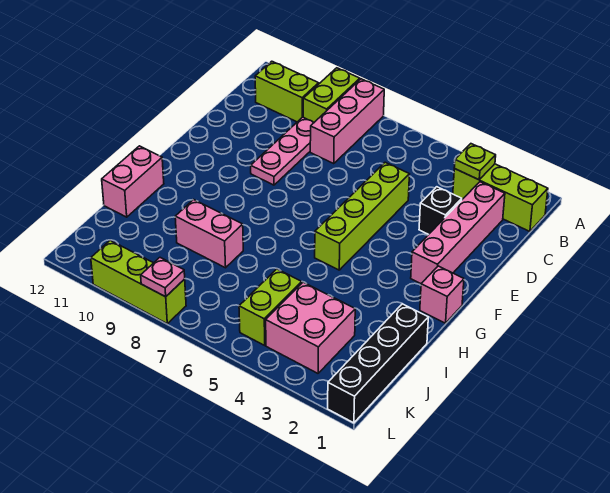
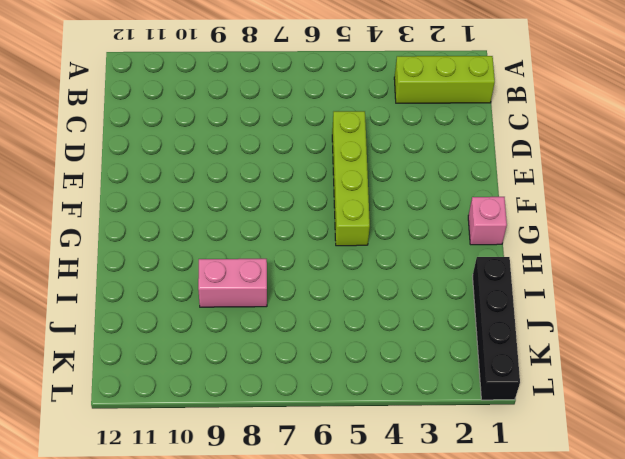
none -> pink brick A8:C8 level 1
none -> lime brick A9:B9 level 1
none -> lime brick B10:B11 level 1

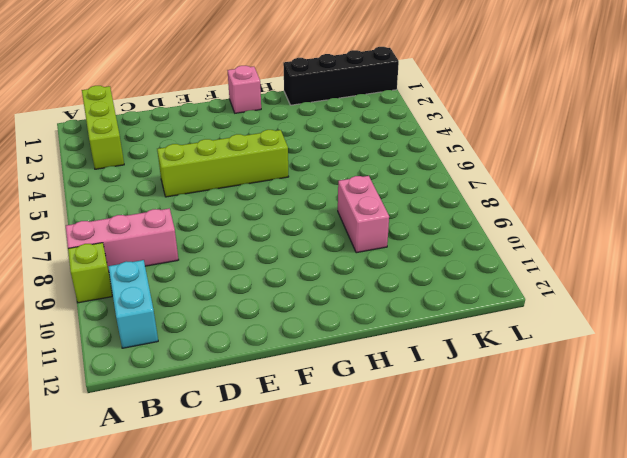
lime brick A9 level 1 -> lime brick A9:B9 level 1
cyan brick B10:B11 level 1 -> lime brick B10:B11 level 1
none -> pink brick C2:F2 level 1
none -> pink plate C9:E9 level 1
none -> black brick D3 level 1

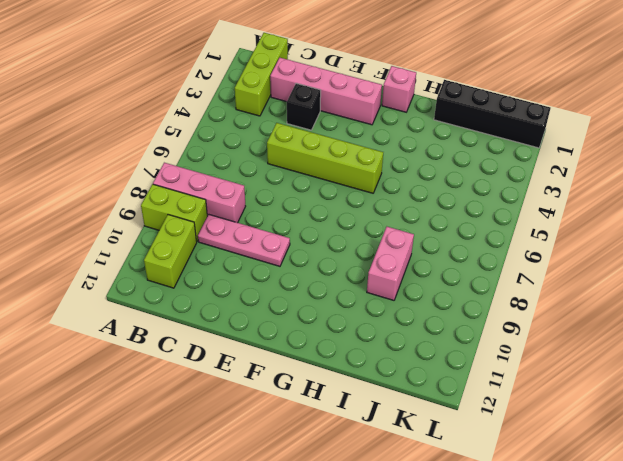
none -> pink brick H12:I12 level 1
none -> pink brick J3:K4 level 1
none -> lime brick J5:K5 level 1

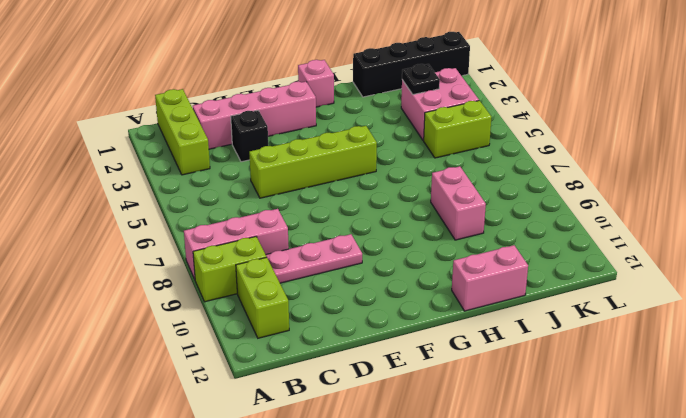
black plate J3 level 2 -> none
none -> lime brick L8:L10 level 1
none -> lime plate B3 level 2
none -> pink plate L8 level 2

